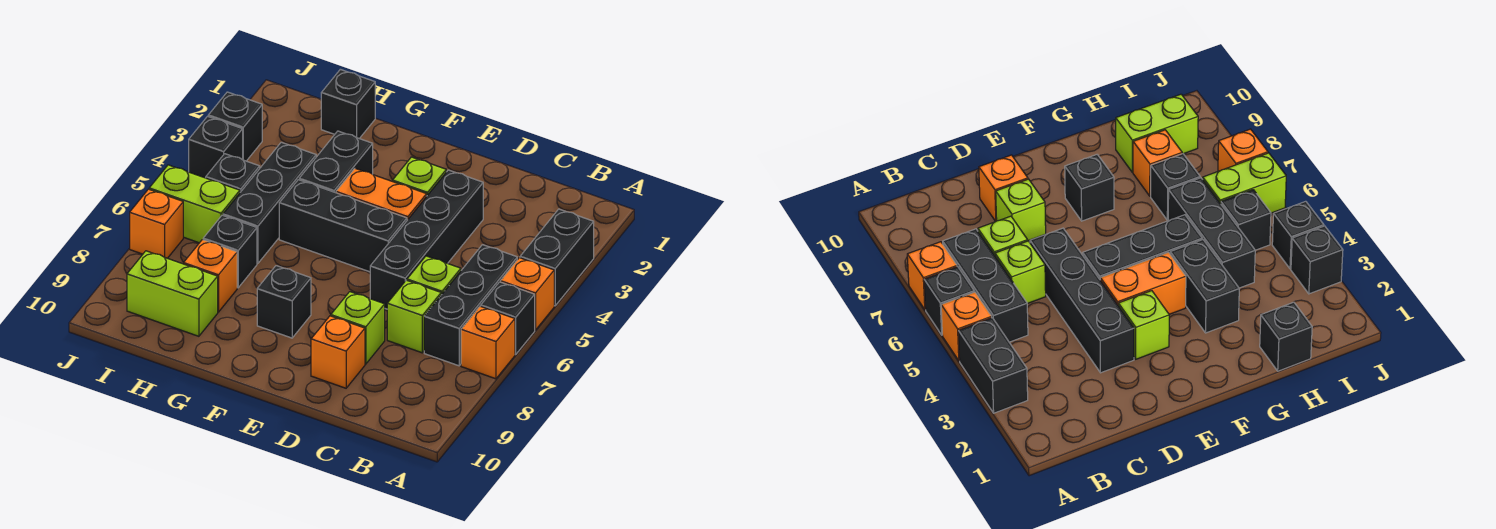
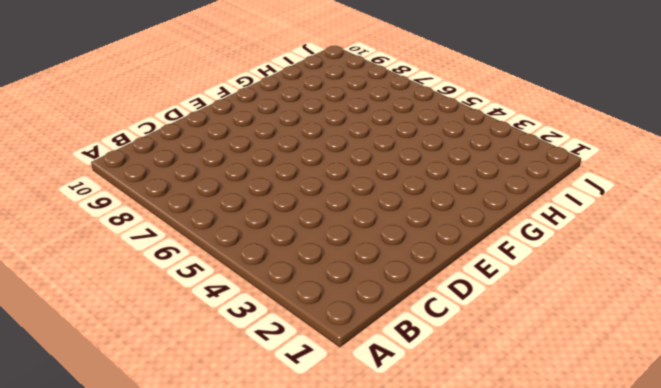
none -> black brick A3:A4 level 1
none -> orange brick A5 level 1
none -> black brick A6 level 1

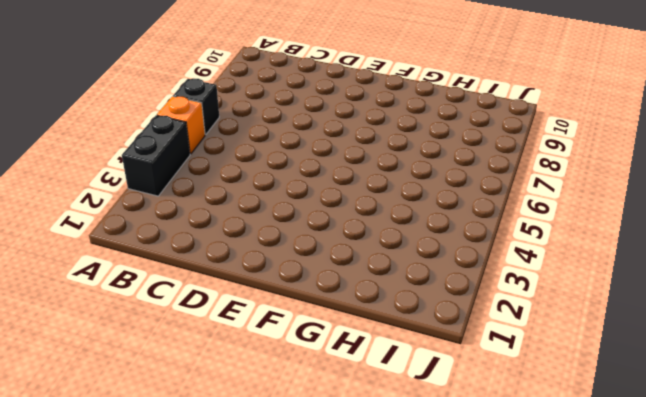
none -> orange brick A7 level 1
none -> black brick B5:B7 level 1
none -> lime brick C6 level 1

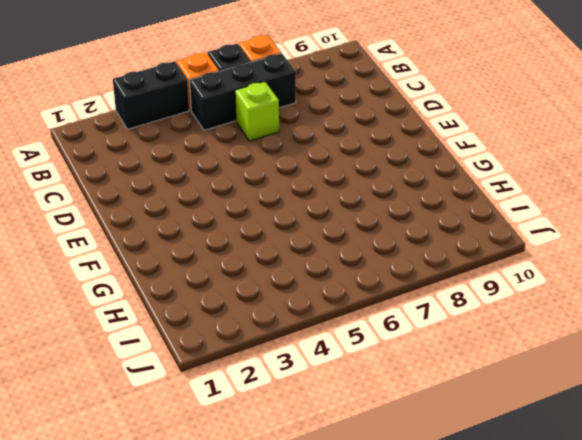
none -> lime brick C7 level 1
none -> black brick D3:D6 level 1
none -> lime brick D8 level 1

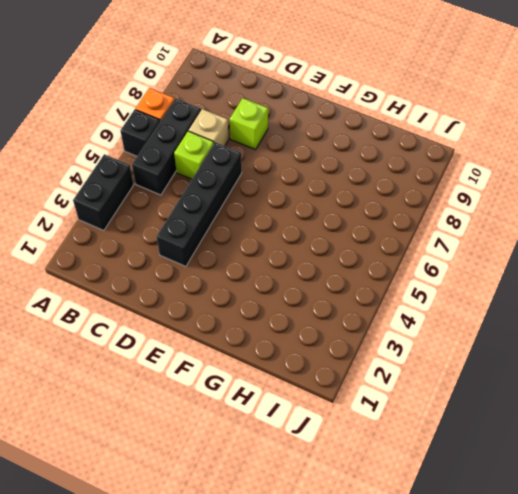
tan brick C7 level 1 -> lime brick C7 level 1
none -> orange brick A5 level 1
none -> orange brick D9 level 1
none -> lime brick E3 level 1

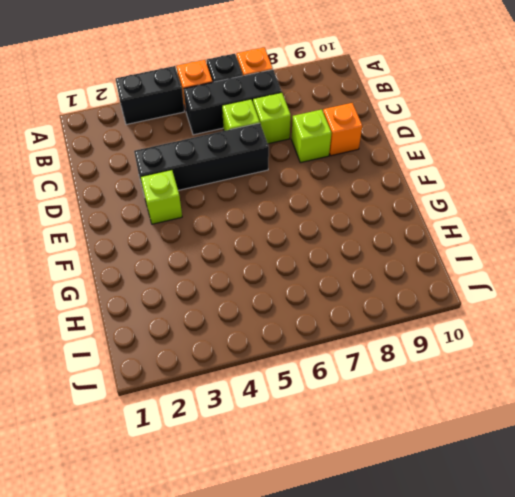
none -> orange brick E4:F4 level 1
none -> black brick E5:G5 level 1
none -> black brick F8 level 1

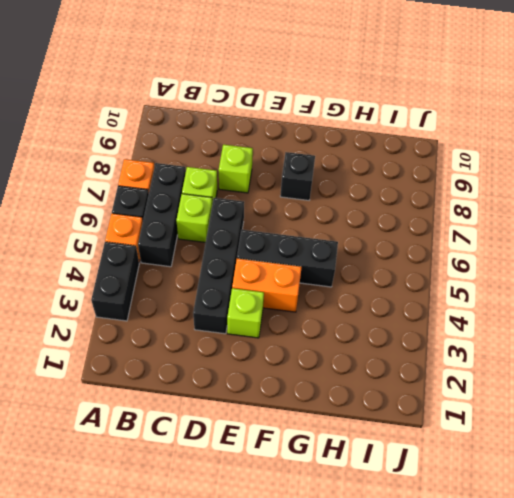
none -> orange brick D9 level 1
none -> black brick G3:G4 level 1
none -> black brick H1 level 1

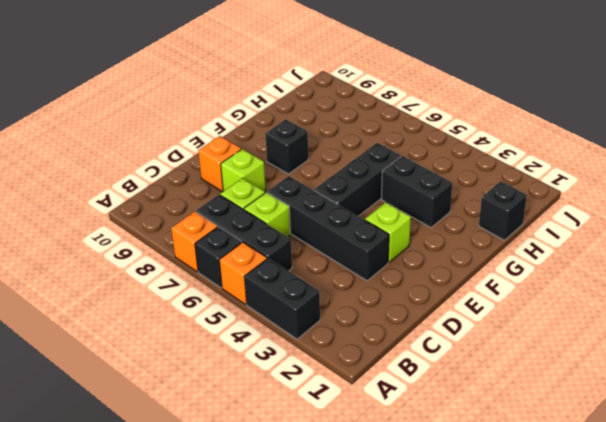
none -> orange brick E4:F4 level 1
none -> black brick H4:H6 level 1
none -> black brick H7 level 1

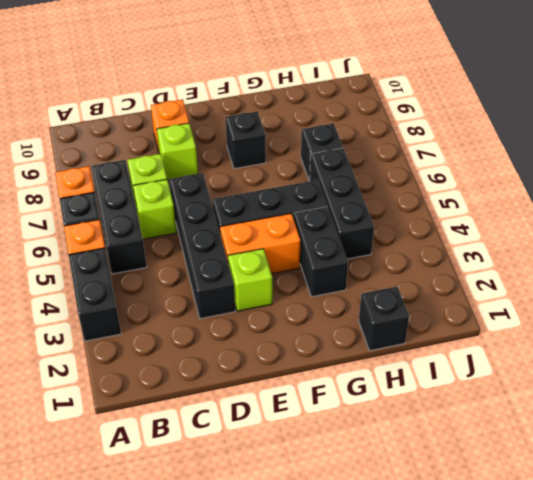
none -> orange brick H8 level 1
none -> lime brick H9:I9 level 1
none -> black brick I5 level 1

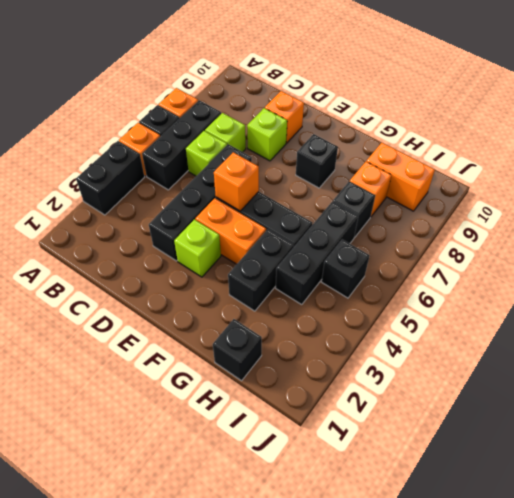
orange brick E5 level 2 -> orange brick J7 level 1
orange brick H9:I9 level 1 -> lime brick H9:I9 level 1
none -> lime brick I6:J6 level 1
none -> black brick J3 level 1
none -> black brick J4 level 1

